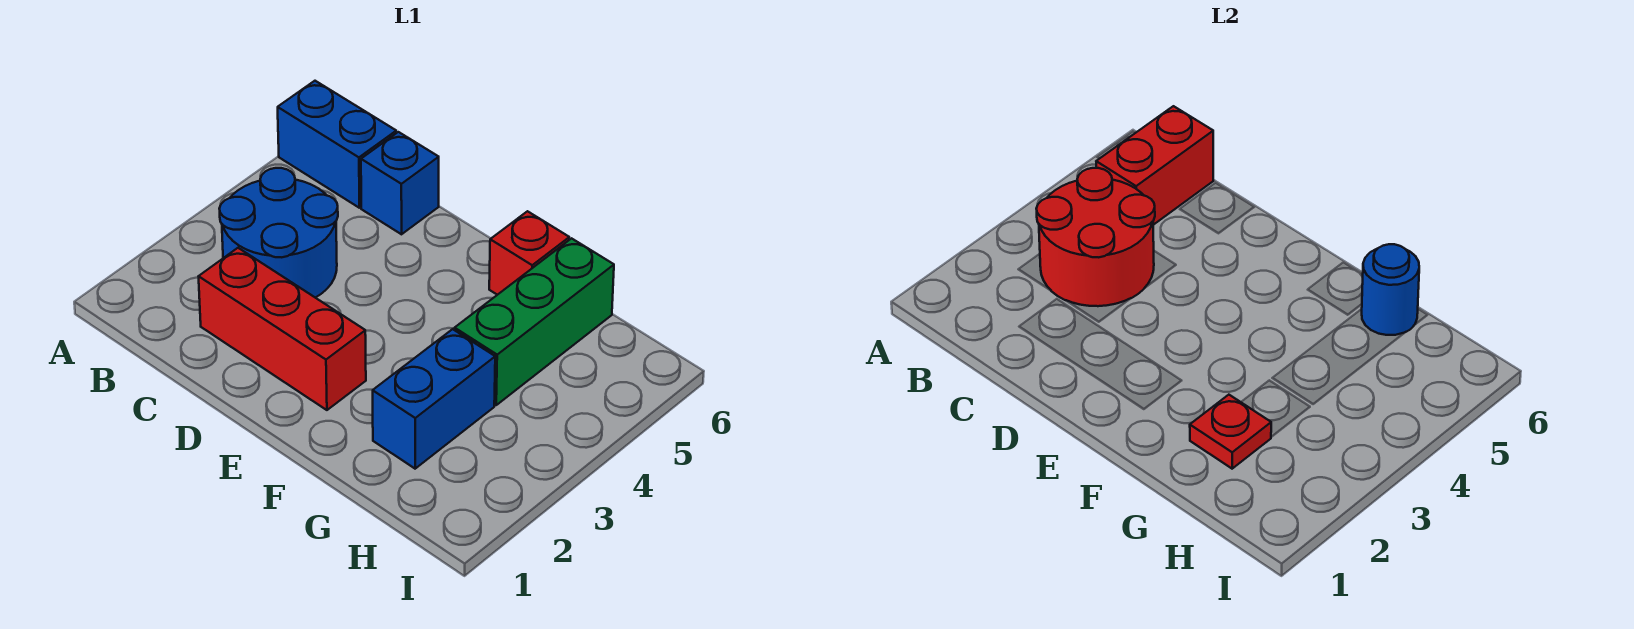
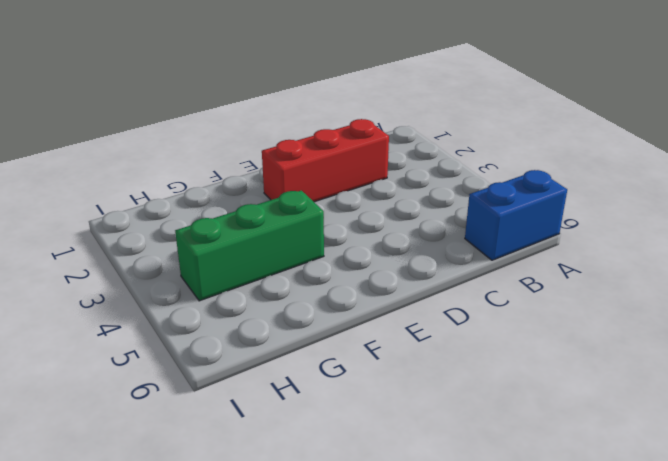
green brick F4:H4 level 1 -> green brick G4:G6 level 1
none -> blue round brick B3:C4 level 1
none -> blue brick C6 level 1

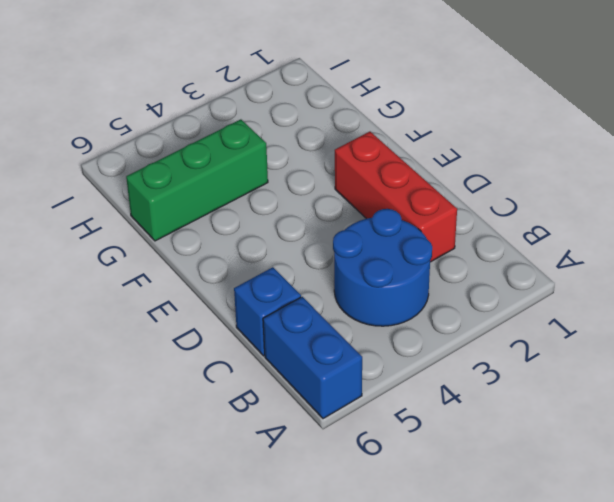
none -> red brick F6 level 1
none -> blue brick G2:G3 level 1

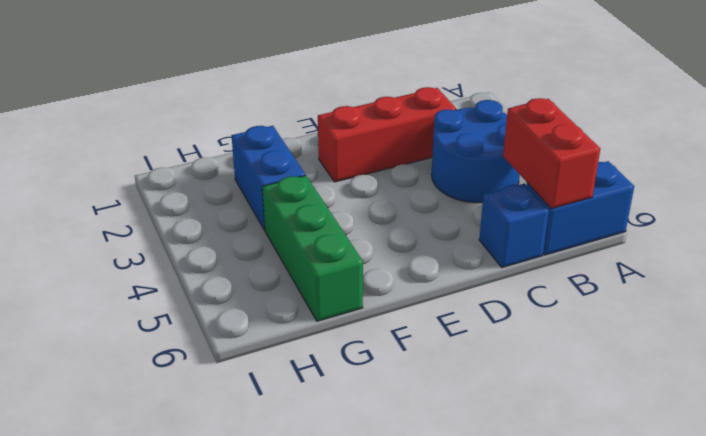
none -> red brick F6 level 1
none -> red round brick B3:C4 level 2

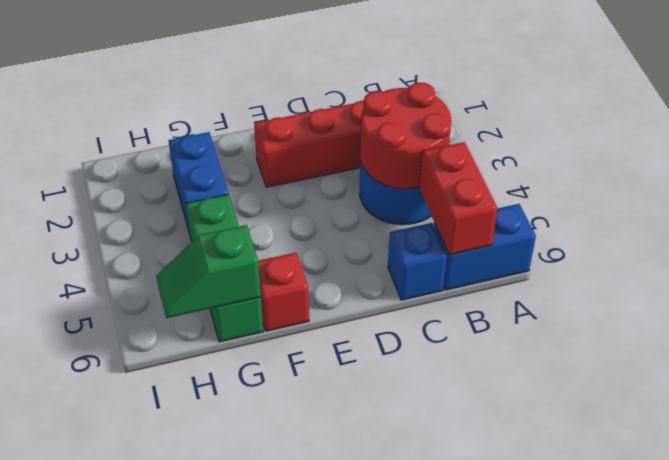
green slope G6:H6 level 2 top G -> blue round brick G6 level 2
none -> red plate G2 level 2

